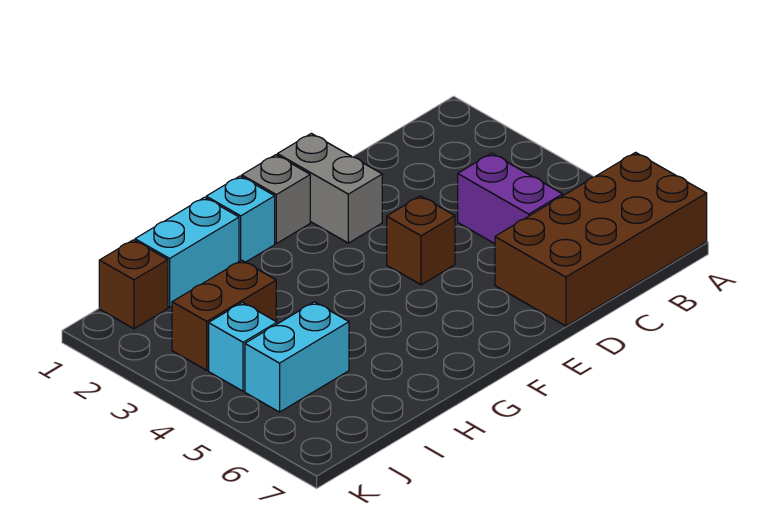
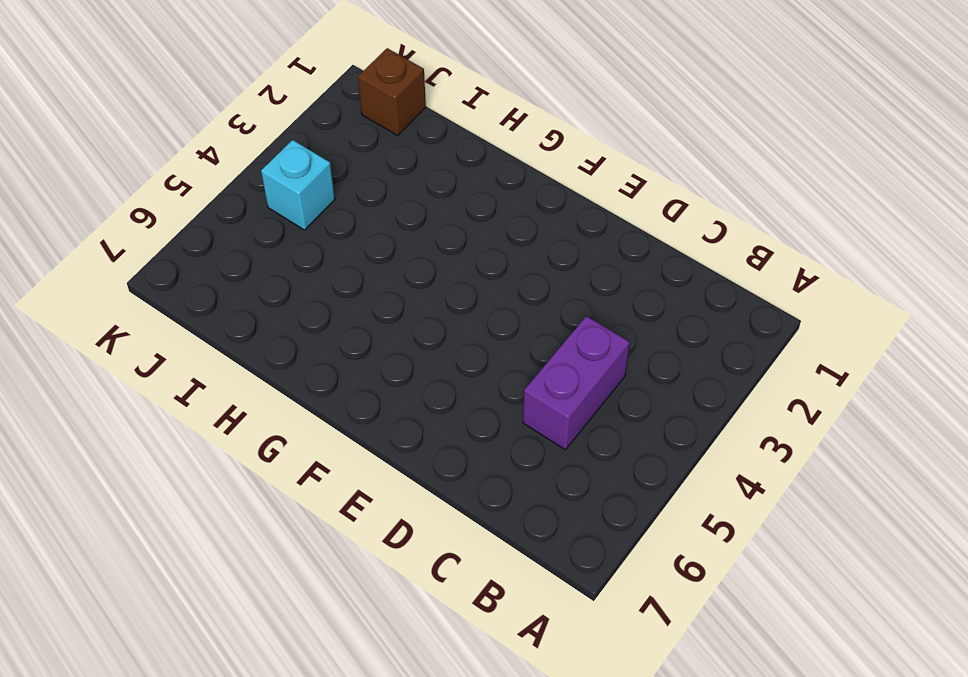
none -> brown brick A6:D7 level 1
none -> grey brick E1:E2 level 1

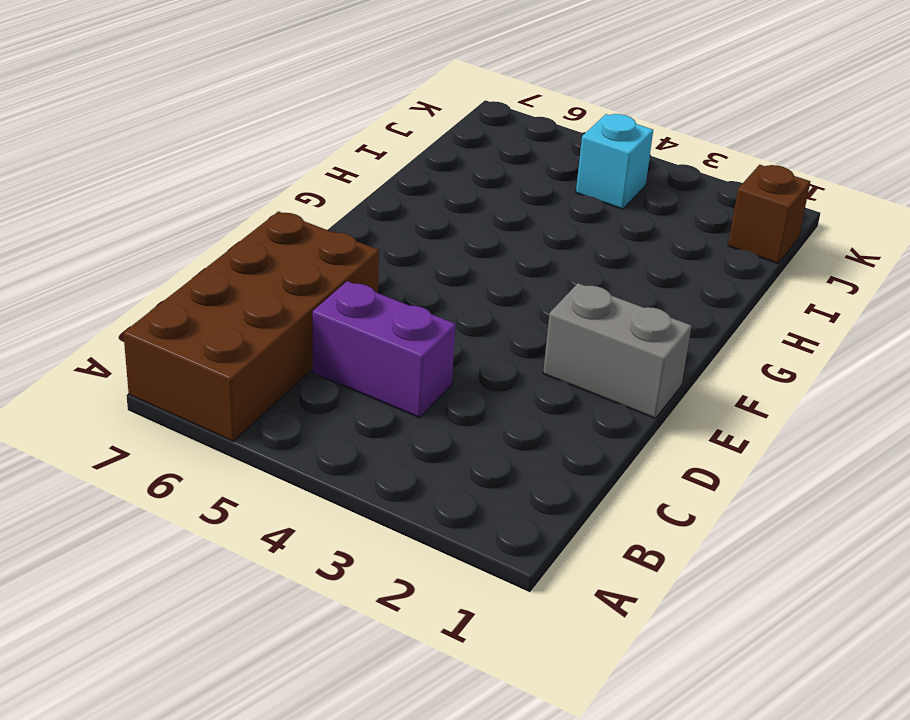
none -> brown brick E4 level 1
none -> grey brick F1 level 1

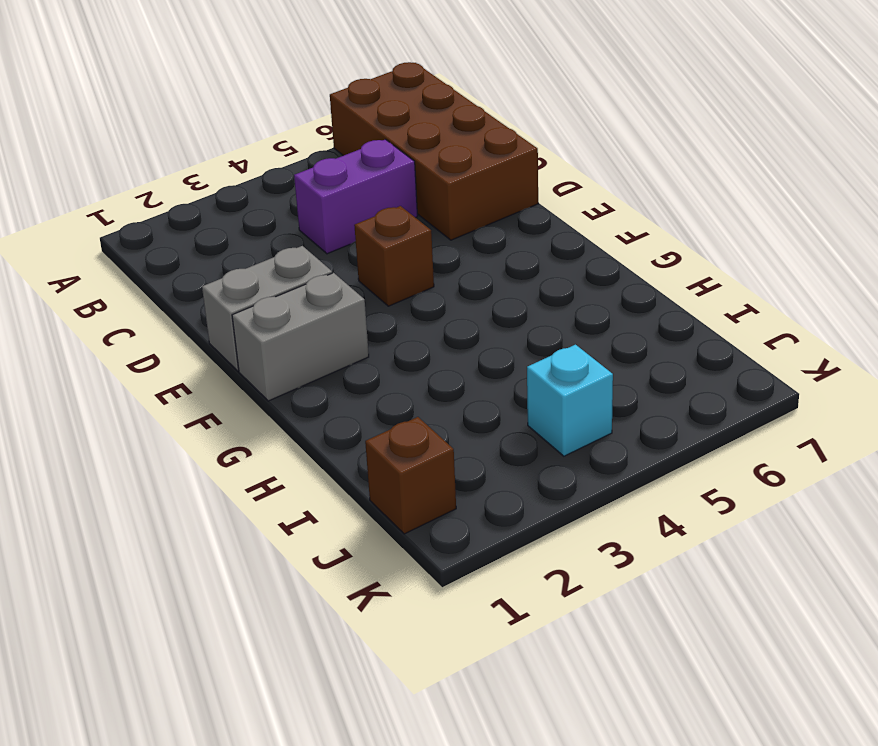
grey brick F1:F2 level 1 -> grey brick F1 level 1
none -> cyan brick G1 level 1
none -> cyan brick H1:I1 level 1

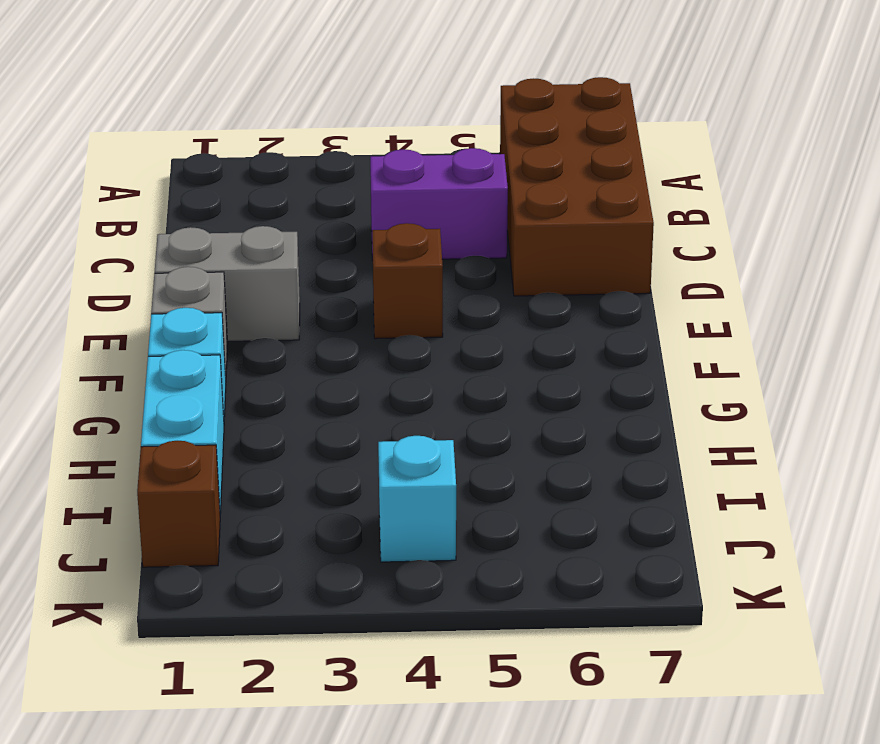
none -> brown brick I3:J3 level 1
none -> cyan brick I5:J5 level 1

